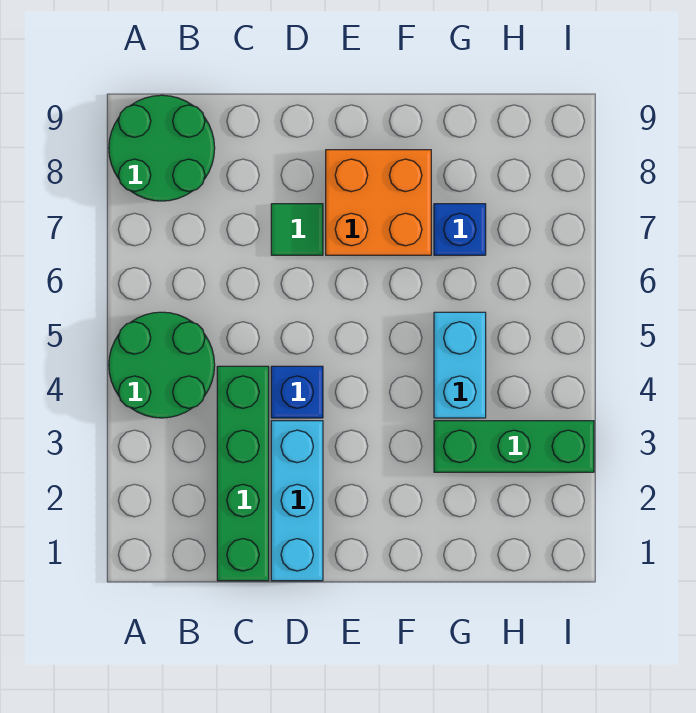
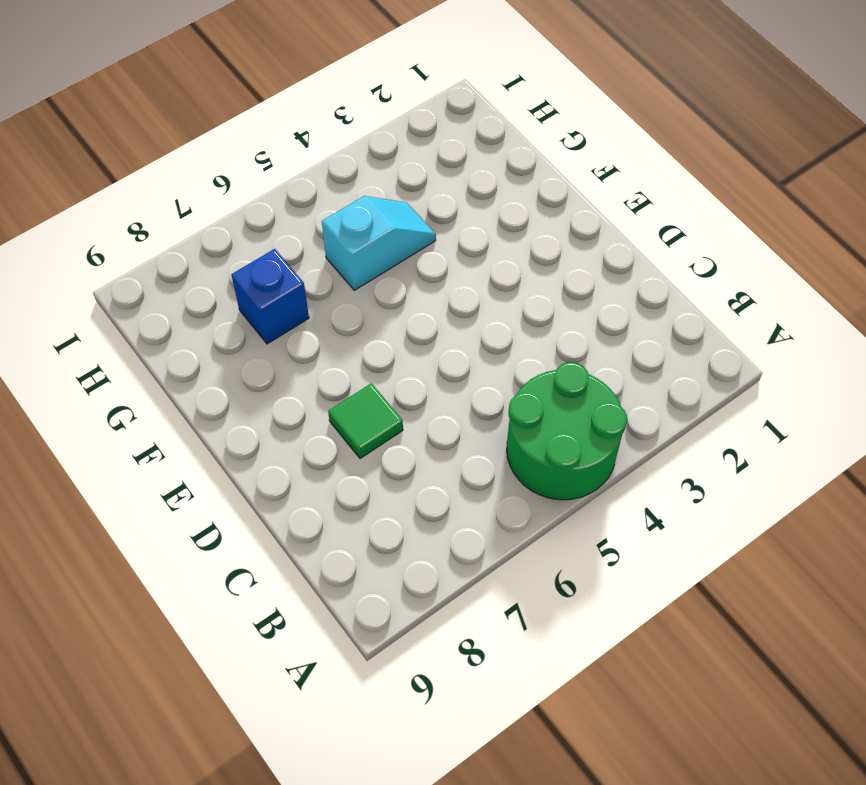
cyan slope G4:G5 level 1 top 5 -> cyan brick G4:G5 level 1
none -> green round brick A8:B9 level 1
none -> green brick C1:C4 level 1

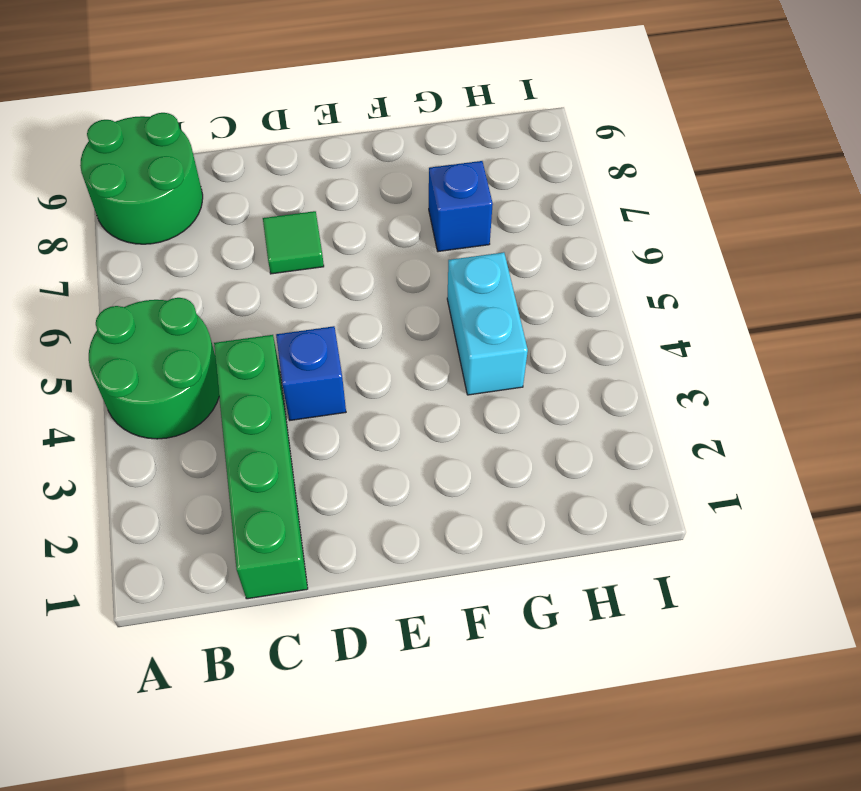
none -> cyan brick D1:D3 level 1
none -> orange brick E7:F8 level 1

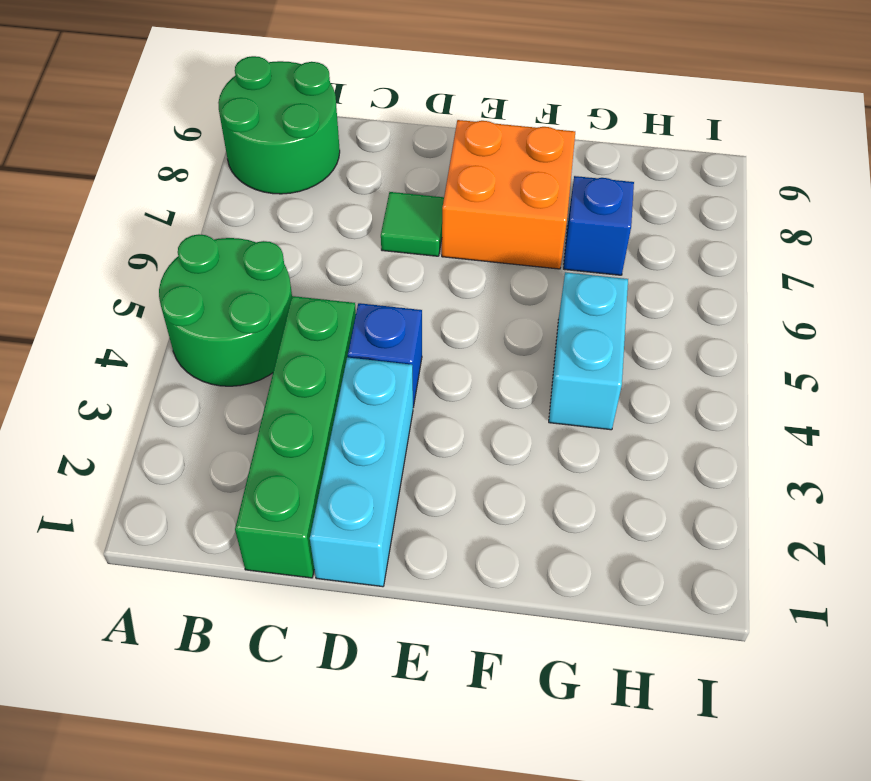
none -> green brick G3:I3 level 1

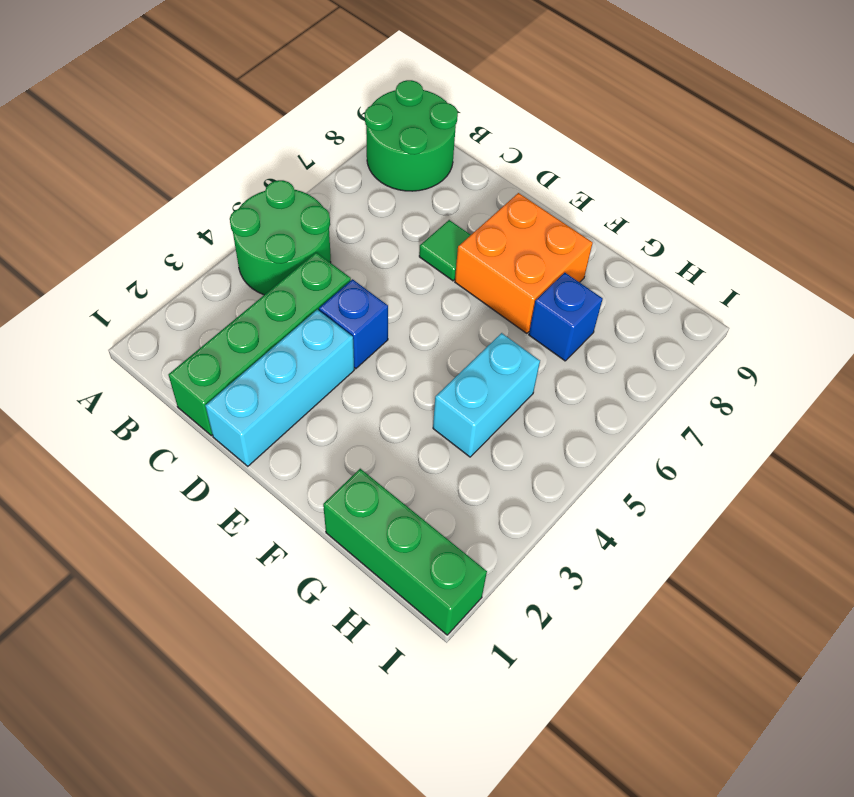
green brick G1:I1 level 1 -> green brick G3:I3 level 1

